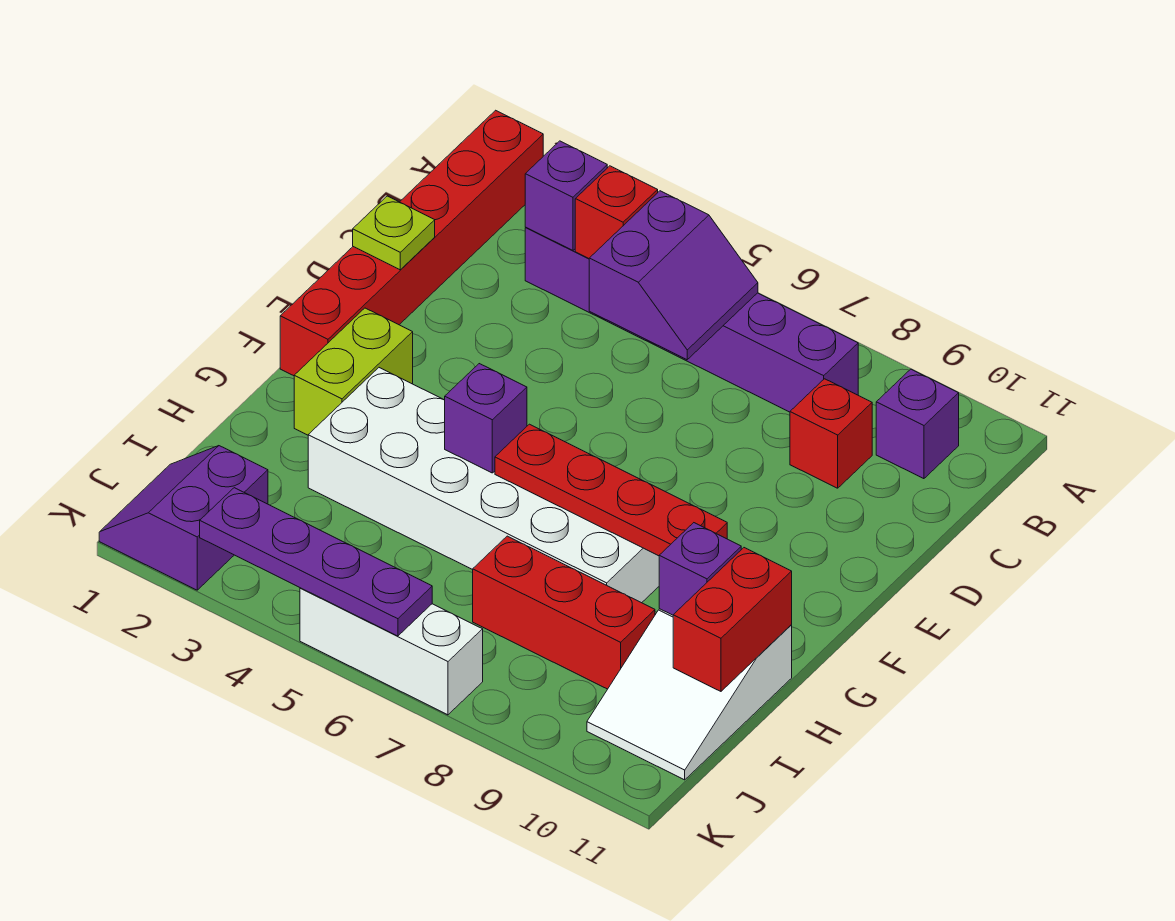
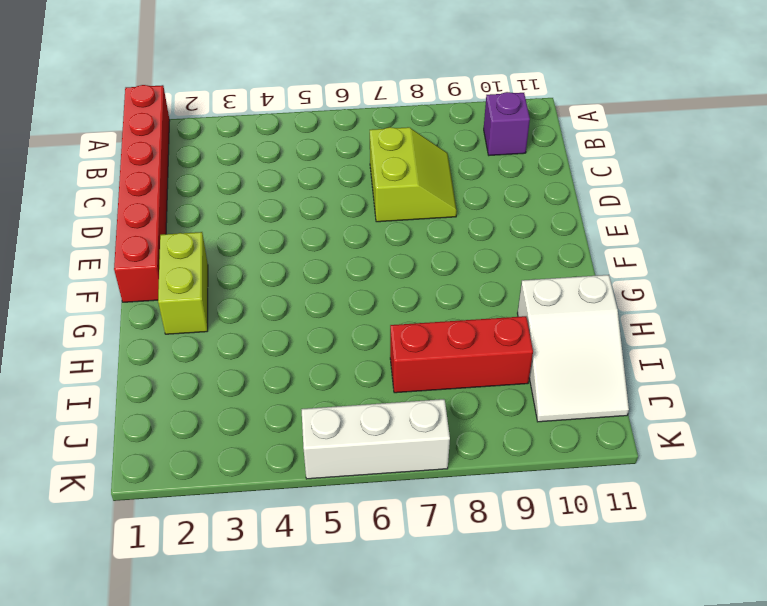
lime slope C7:D8 level 1 top 7 -> none
none -> purple brick B3:B8 level 1
none -> red brick C9 level 1
none -> white brick G3:H8 level 1

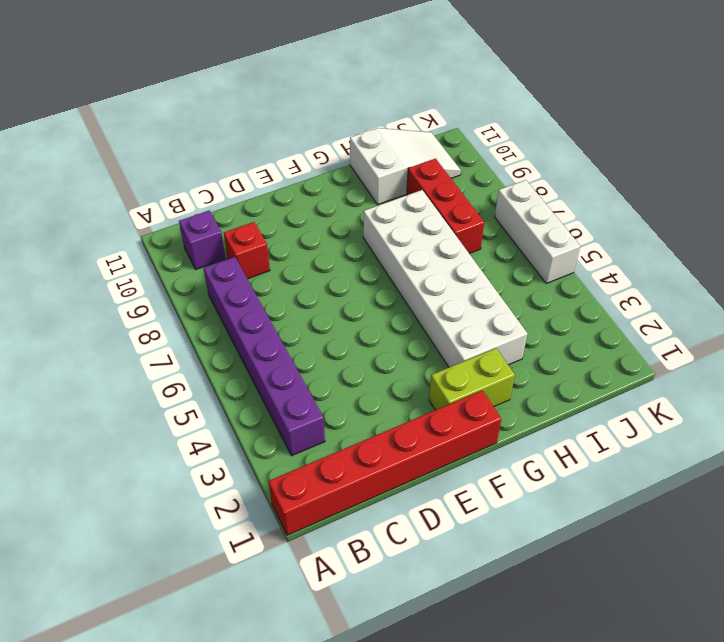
none -> purple slope J1:K2 level 1 top 2
none -> purple brick B3 level 2
none -> red brick B4 level 2

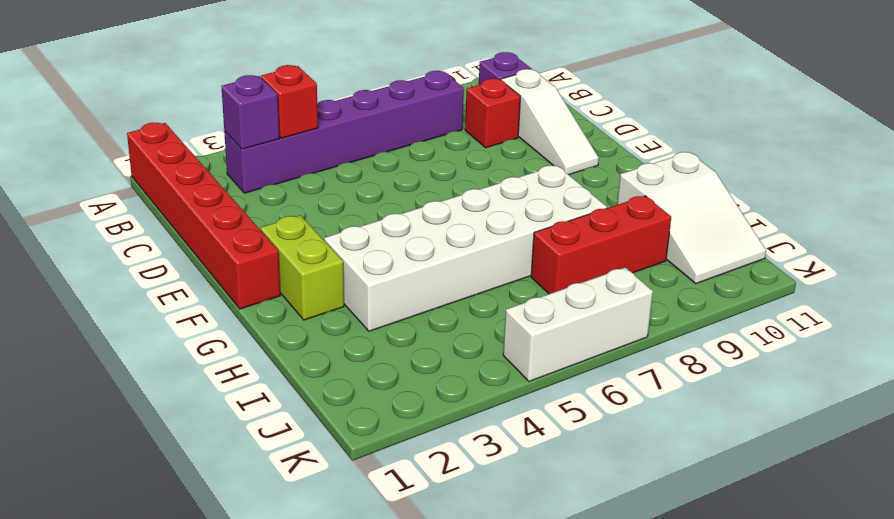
white slope C10:E10 level 1 top C -> none
none -> purple slope J1:K2 level 1 top 2
none -> purple slope B5:C6 level 2 top 5
none -> lime plate D1 level 2

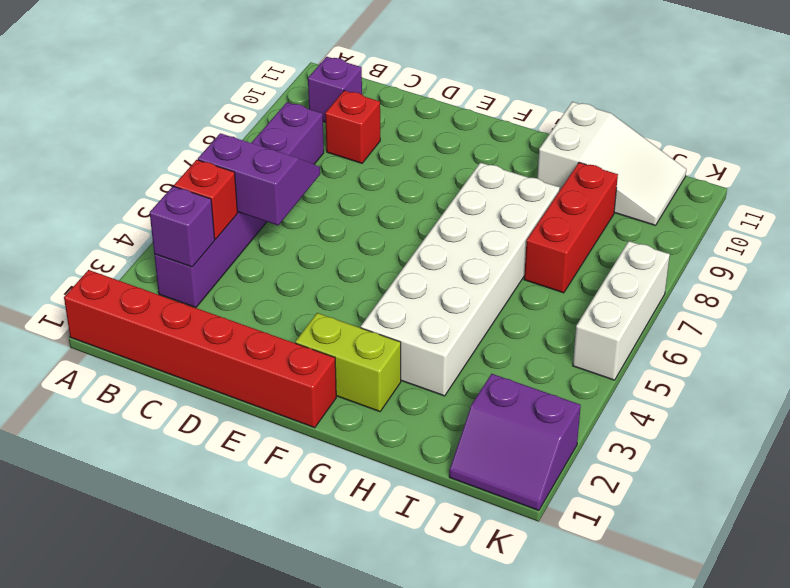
none -> lime plate D1 level 2
none -> purple brick G5 level 2
none -> red plate G6:G9 level 2

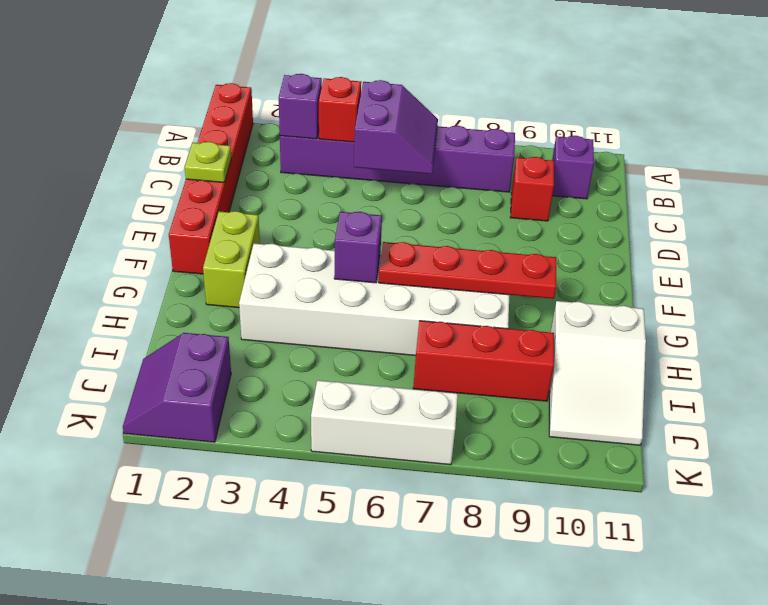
none -> purple brick H10 level 2
none -> red brick H11:I11 level 2
none -> purple plate K3:K6 level 2

